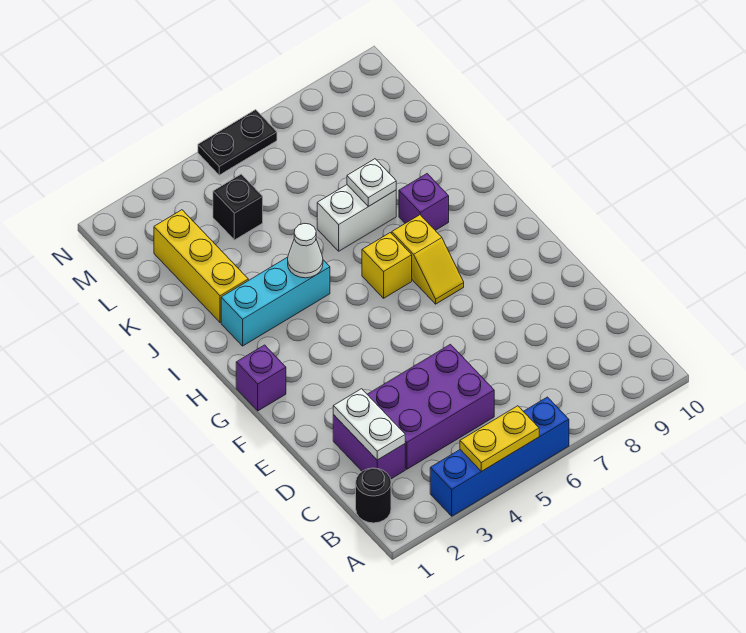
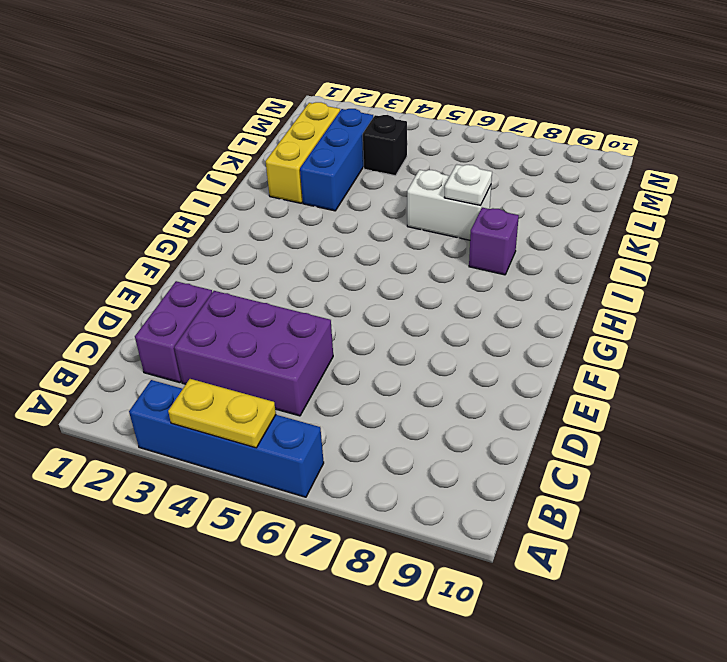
blue brick J3:L3 level 1 -> none
none -> black round brick B1 level 1
none -> purple brick G1 level 1
none -> yellow slope G7:H7 level 1 top H

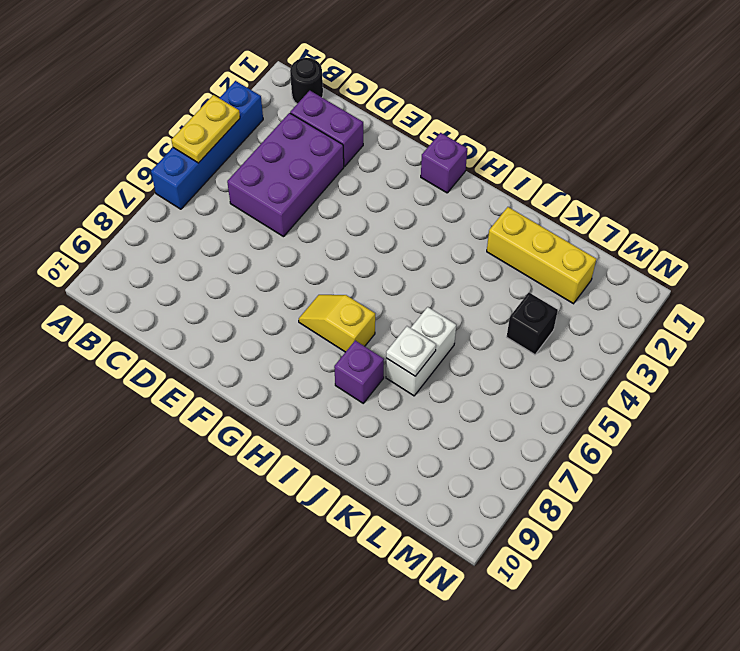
none -> yellow brick H6 level 1
none -> cyan brick I2:I4 level 1
none -> black plate N5:N6 level 1

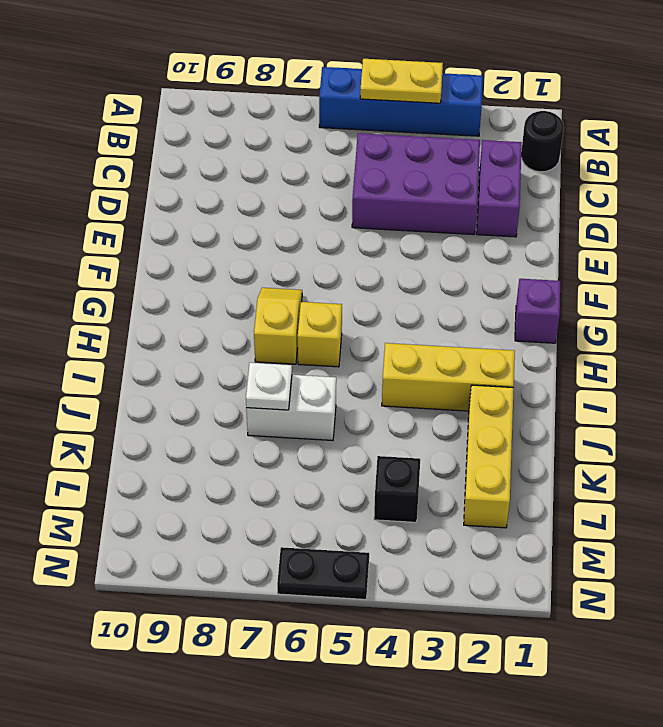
yellow brick I2:I4 level 1 -> cyan brick I2:I4 level 1
none -> purple brick I8 level 1
none -> white plate C2:D2 level 2
none -> white cone I4 level 2

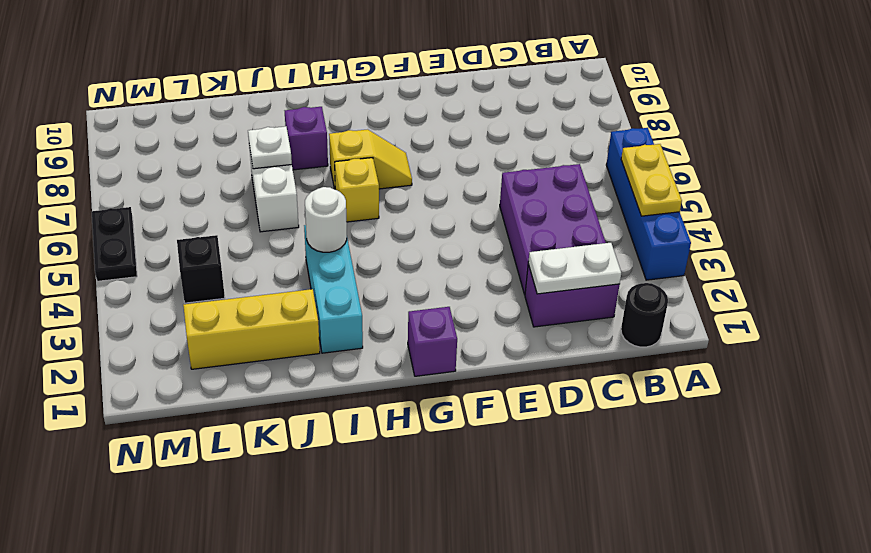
white round brick I4 level 2 -> white cone I4 level 2

